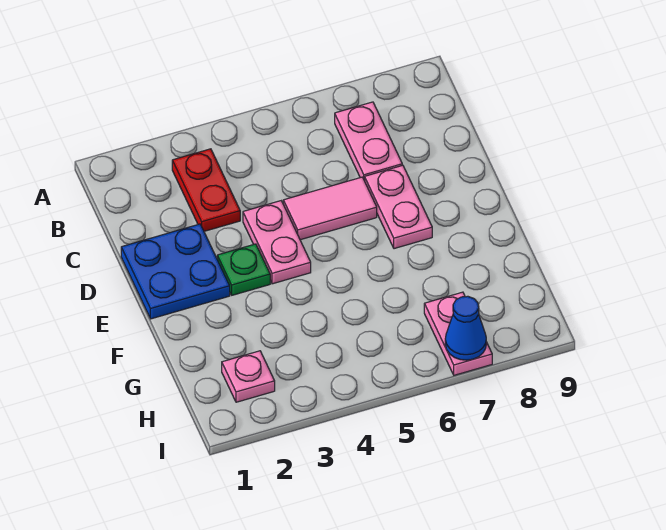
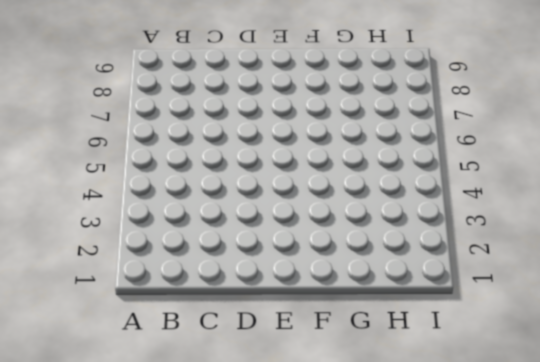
none -> red plate B3:C3 level 1
none -> pink plate B7:C7 level 1

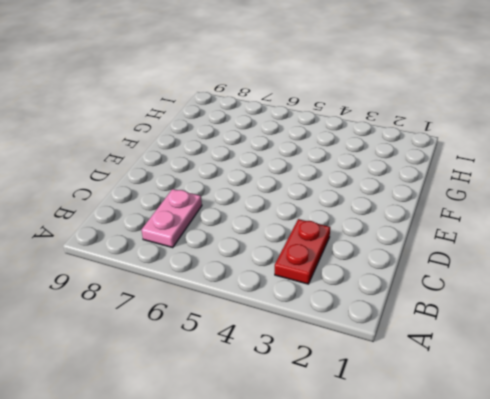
none -> blue plate D1:E2 level 1
none -> pink plate D4:E4 level 1

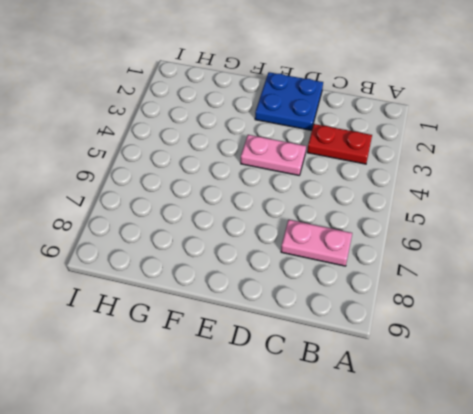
none -> pink tile D5:D6 level 1
none -> pink plate D7:E7 level 1

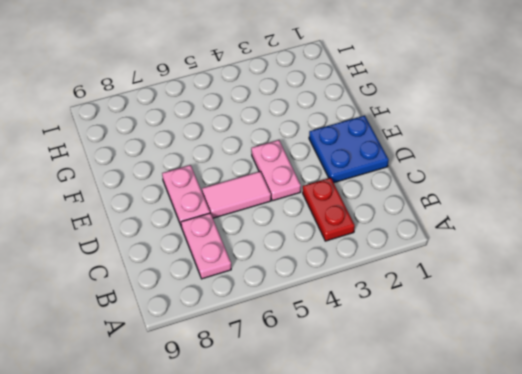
none -> green plate E3 level 1
none -> pink plate H2 level 1

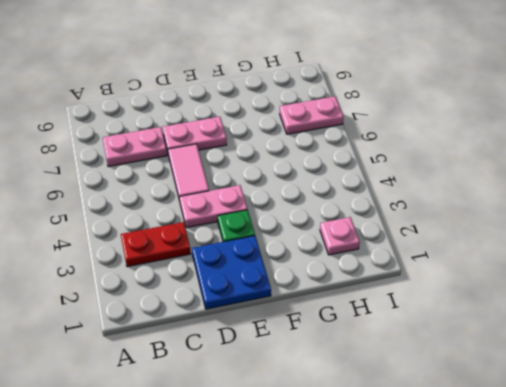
none -> blue cone I7 level 2

